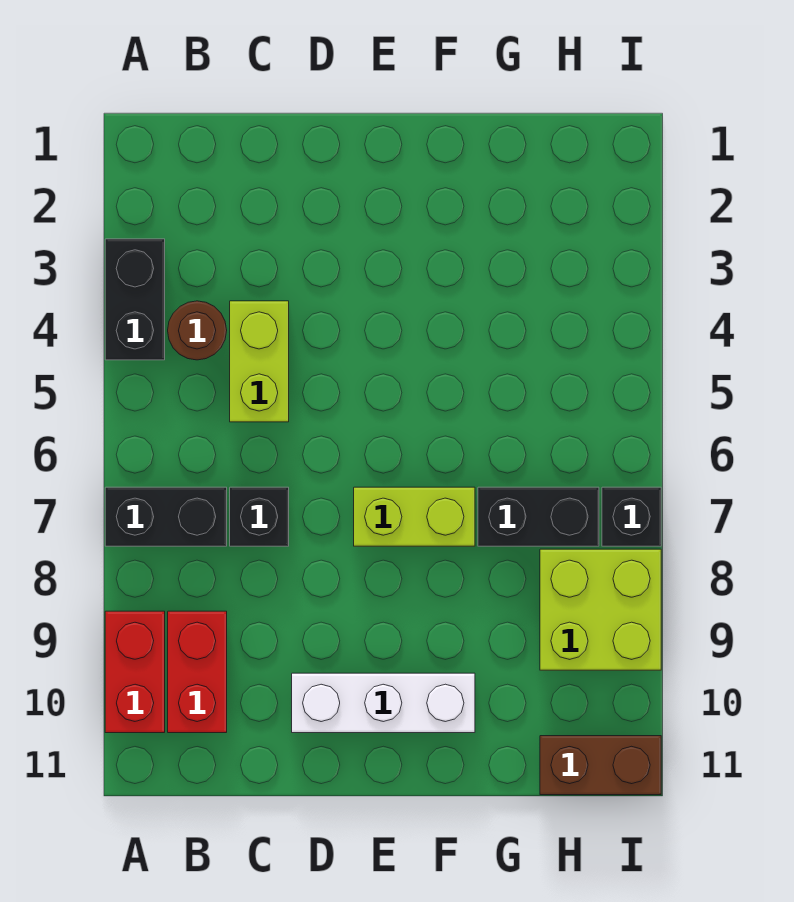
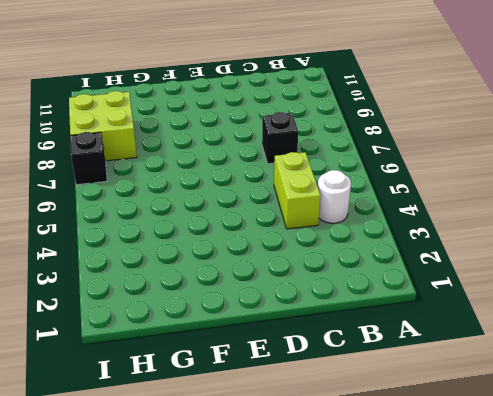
white round brick B4 level 1 -> brown round brick B4 level 1
none -> black brick A3:A4 level 1
none -> black brick A7:B7 level 1
none -> red brick A9:A10 level 1

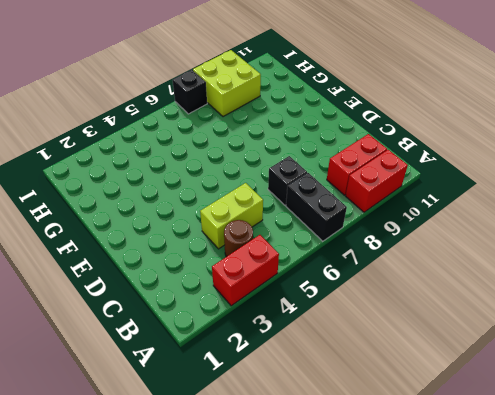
red brick A3:A4 level 1 -> black brick A3:A4 level 1
none -> white brick D10:F10 level 1
none -> lime brick E7:F7 level 1
none -> black brick G7:H7 level 1

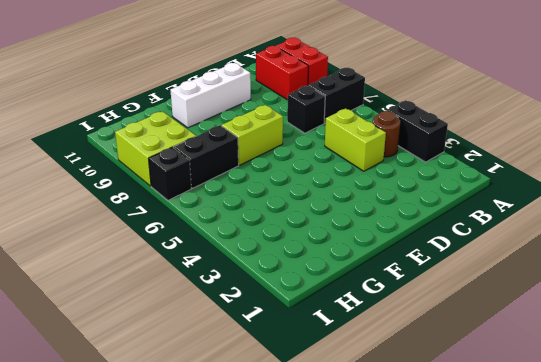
none -> brown brick H11:I11 level 1

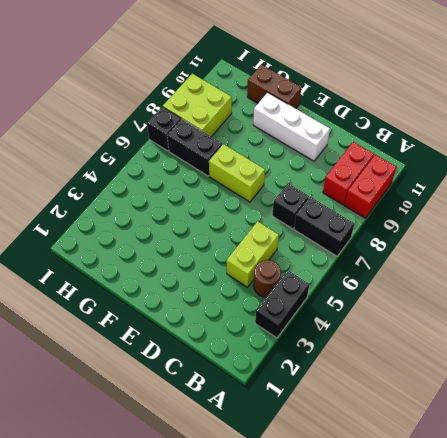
brown brick F11:G11 level 1 -> brown brick H11:I11 level 1

